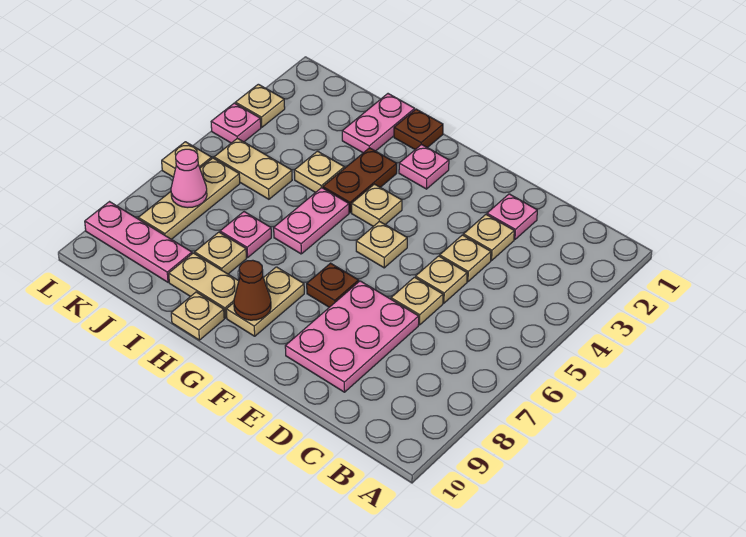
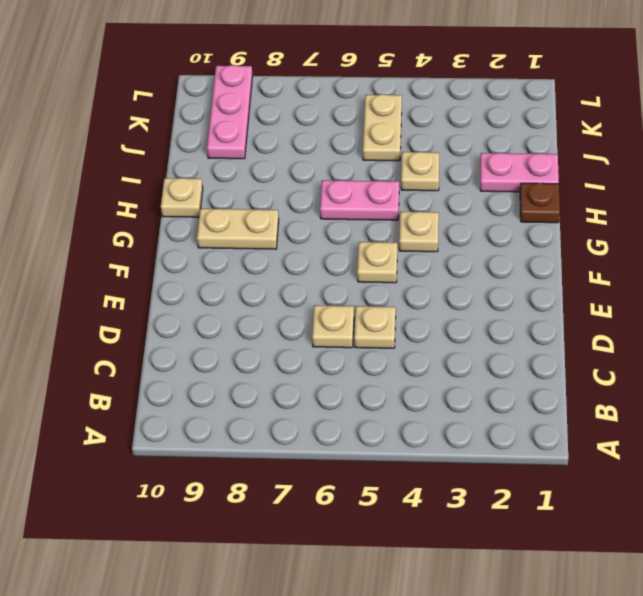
none -> pink plate D2 level 1
none -> tan plate D3 level 1
none -> tan plate D4 level 1

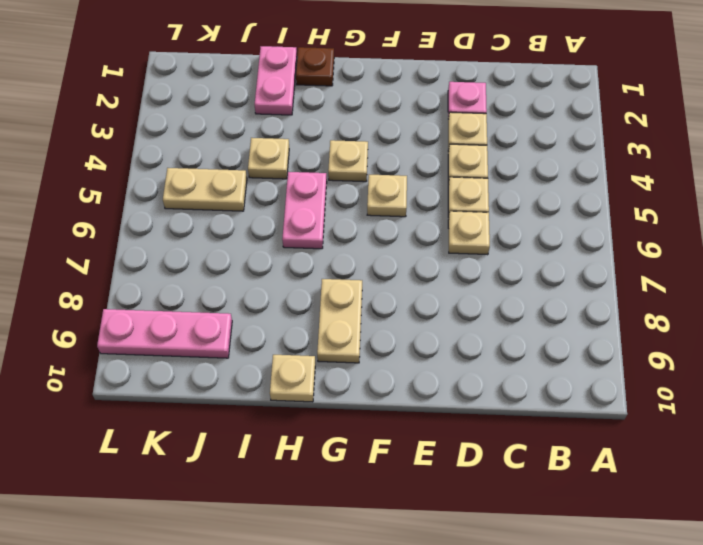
none -> pink plate D7:E9 level 1
none -> brown plate F7 level 1
none -> pink plate G2 level 1

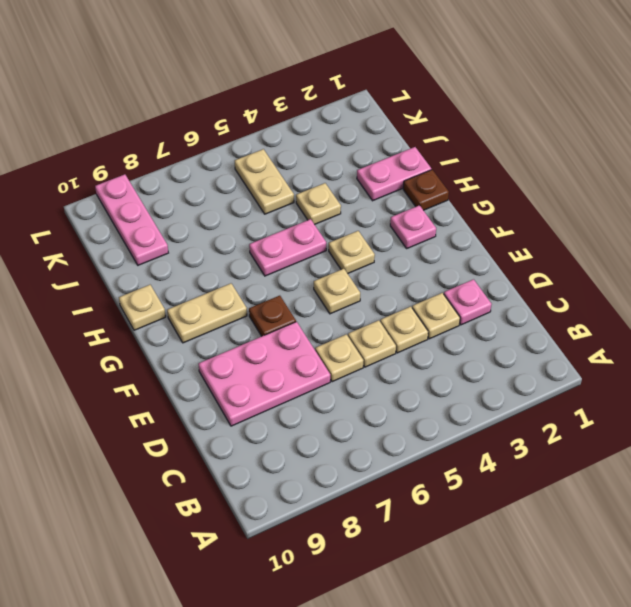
none -> brown plate H3:H4 level 1
none -> tan plate H9:I9 level 1
none -> pink plate I7 level 1

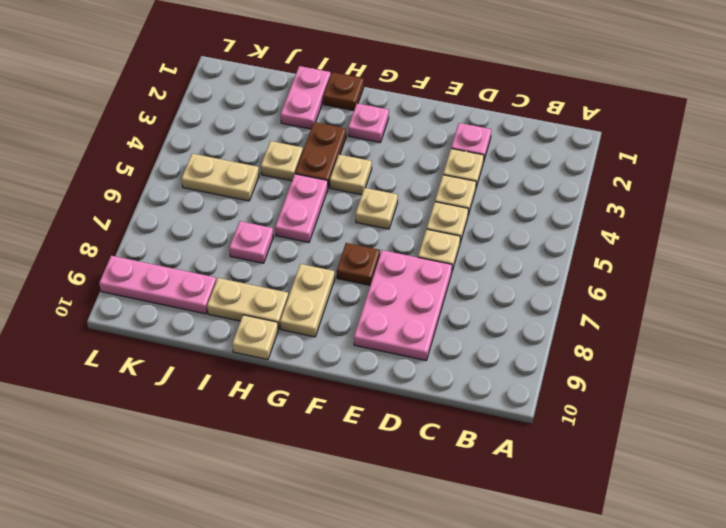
none -> tan plate I8 level 1
none -> tan plate K6:K8 level 1
none -> tan plate L3 level 1

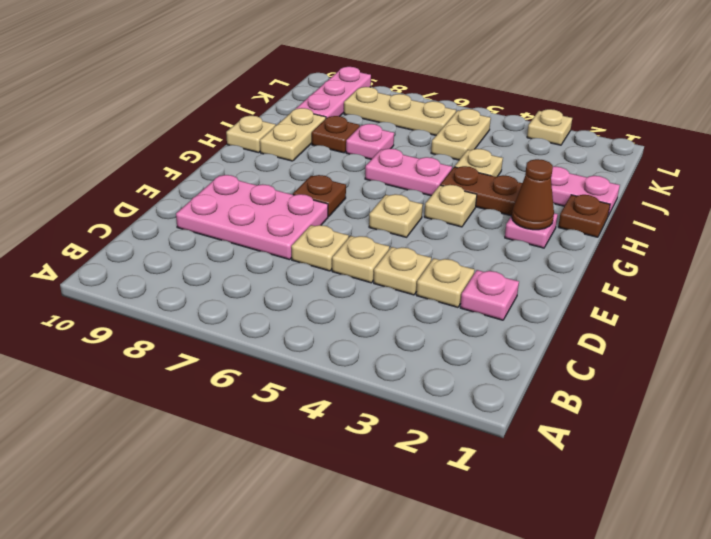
brown cone G2 level 2 -> brown cone G9 level 2
brown plate I8 level 1 -> tan plate I8 level 1
none -> tan plate G8:G9 level 1
none -> pink plate L4 level 1
none -> tan plate L6 level 1

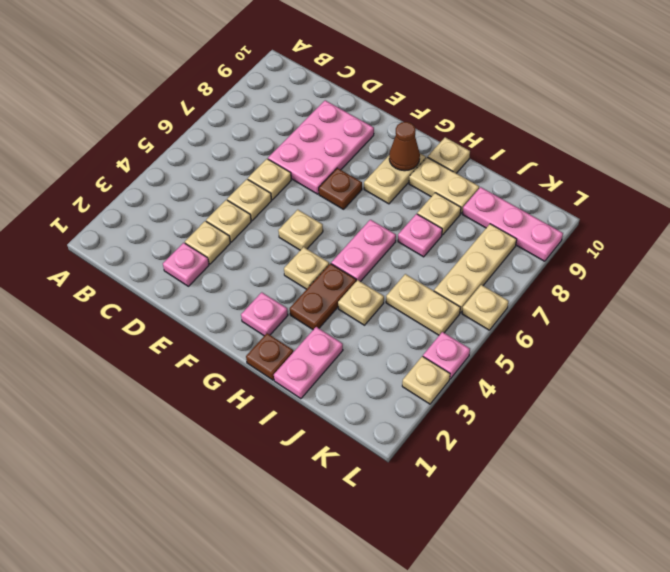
none -> pink cone K7 level 2

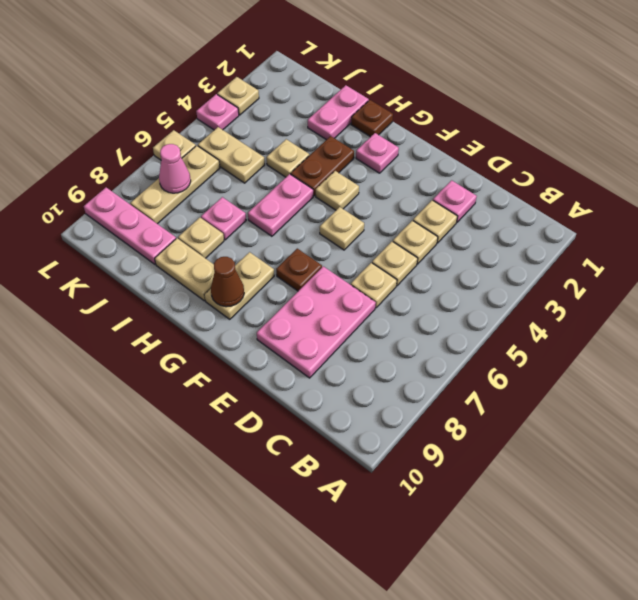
none -> tan plate H10 level 1

